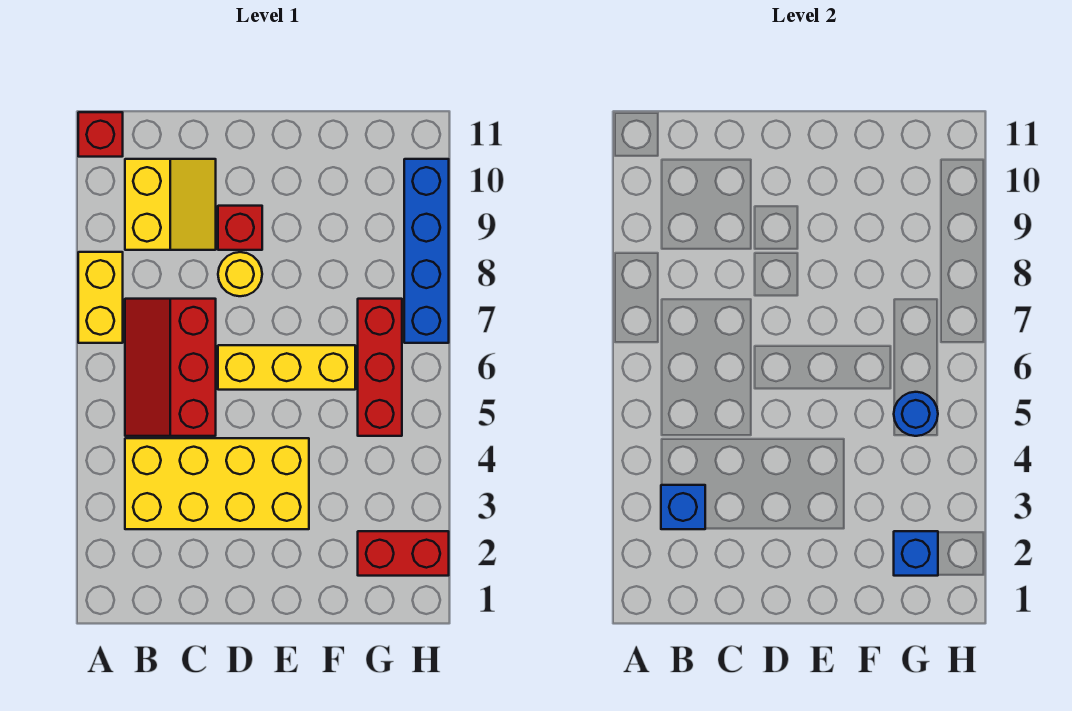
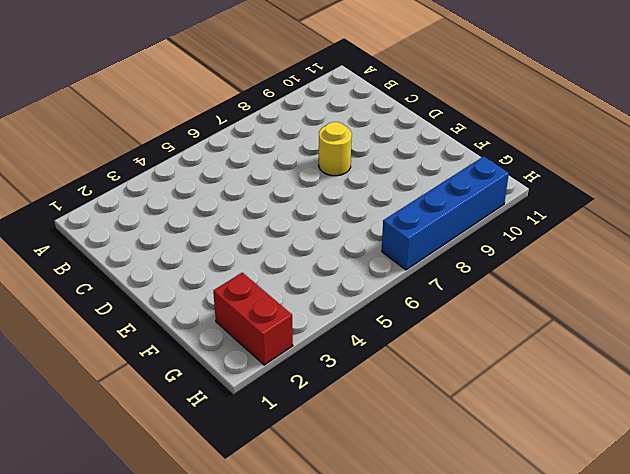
none -> yellow brick A7:A8 level 1
none -> red brick A11 level 1
none -> yellow brick B3:E4 level 1

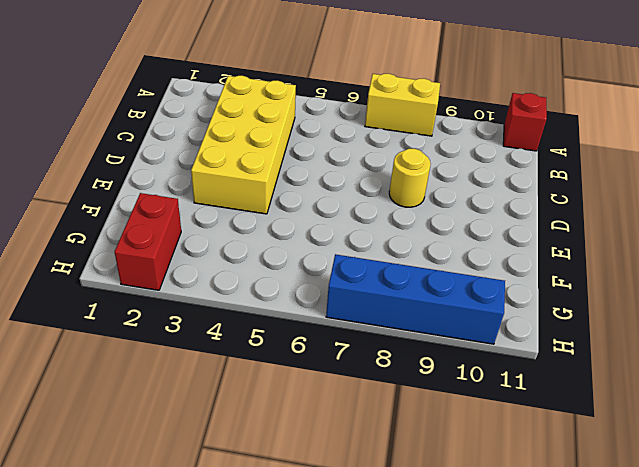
none -> red slope B5:C7 level 1 top C
none -> yellow slope B9:C10 level 1 top B
none -> yellow brick D6:F6 level 1

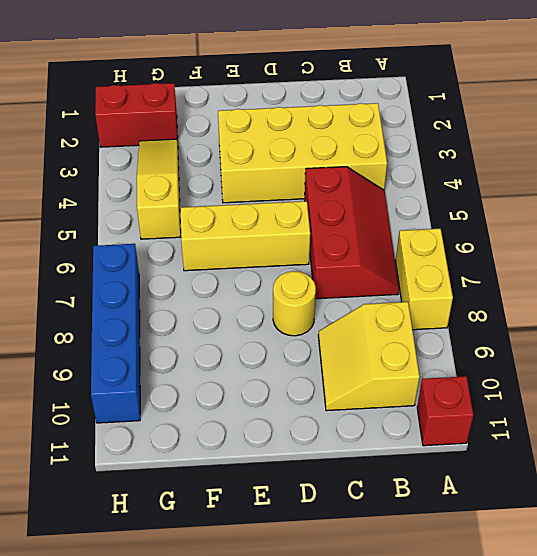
yellow slope G3:G5 level 1 top 5 -> red brick G5:G7 level 1
none -> red brick D9 level 1
none -> blue brick B3 level 2
none -> blue brick G2 level 2

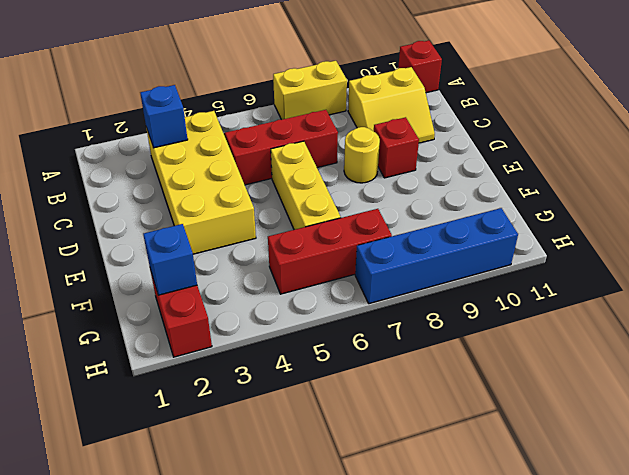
none -> blue round brick G5 level 2

